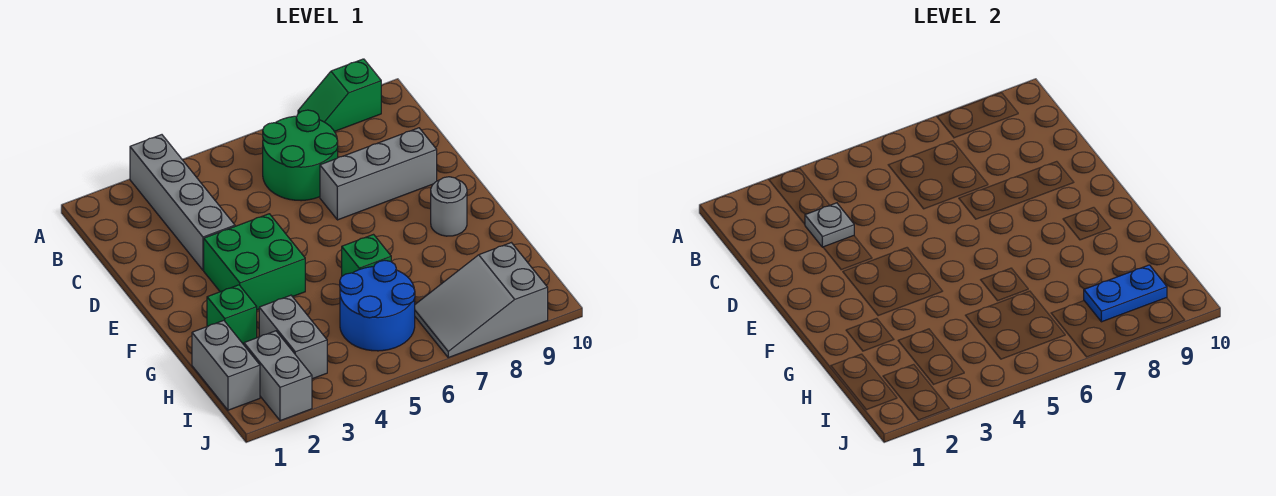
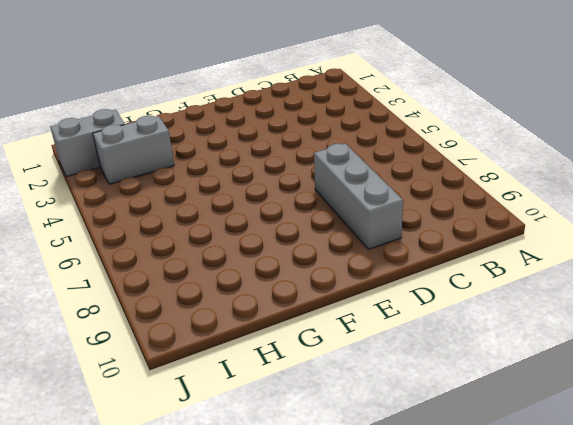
none -> grey brick A3:D3 level 1
none -> green slope A8:A9 level 1 top 9
none -> green round brick B6:C7 level 1

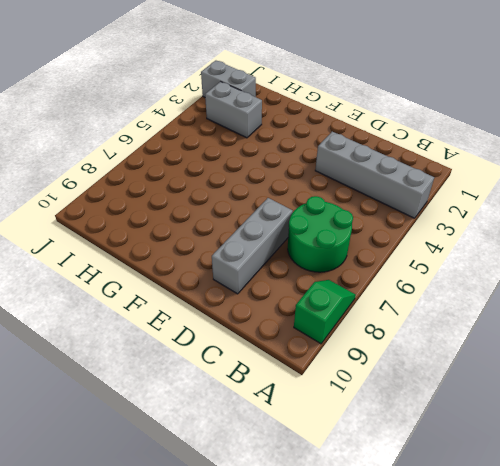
none -> green brick E3:F4 level 1
none -> grey round brick F9 level 1
none -> green brick G2 level 1

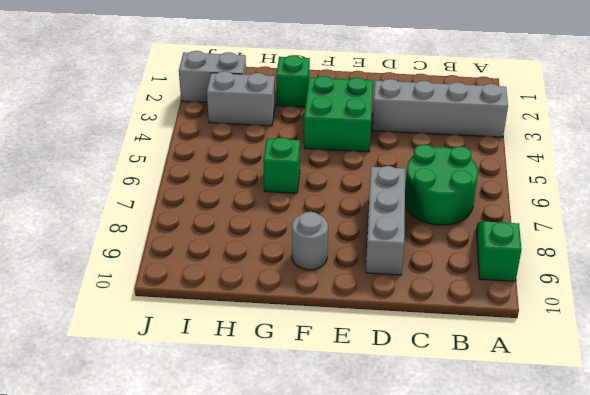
none -> grey brick H1:I1 level 1
none -> blue round brick H5:I6 level 1
none -> grey slope I7:J9 level 1 top 9

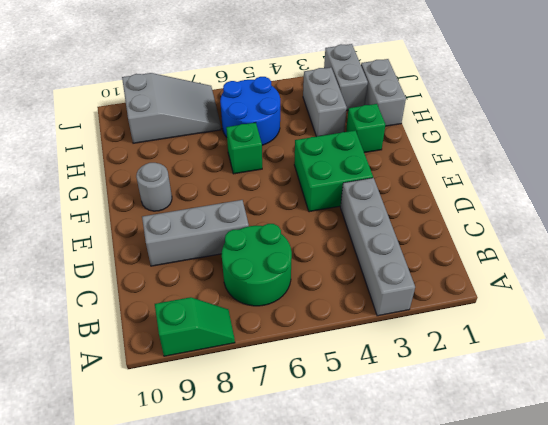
none -> grey plate C3 level 2
none -> blue plate I8:I9 level 2

